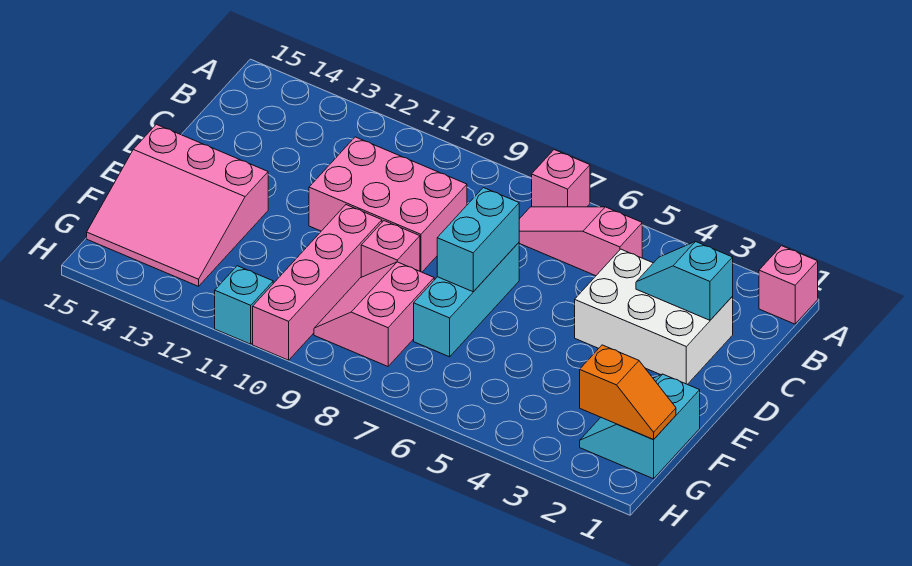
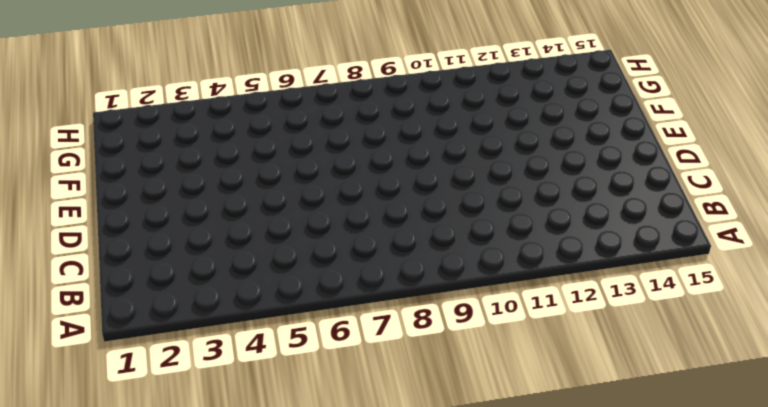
none -> pink brick A1 level 1
none -> pink brick A7 level 1
none -> pink slope B5:B7 level 1 top 5

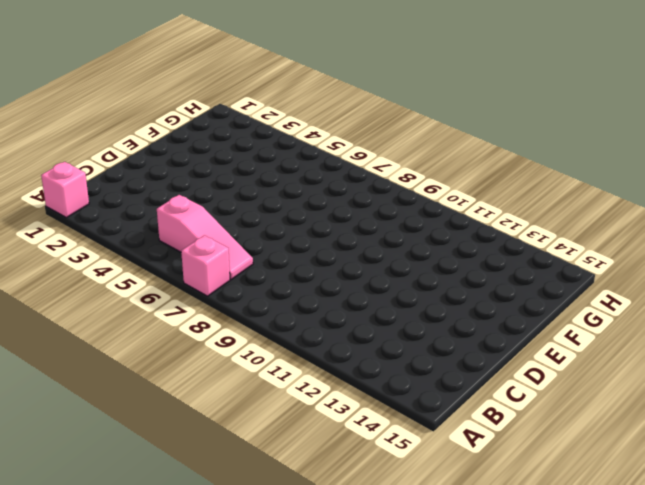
none -> white brick C2:D4 level 1
none -> pink brick C9:D11 level 1
none -> cyan brick D7:F7 level 1

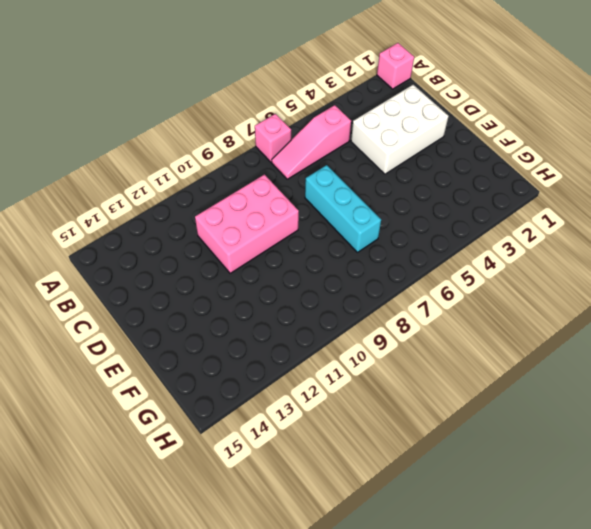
none -> pink brick E9 level 1
none -> pink brick E10:H10 level 1
none -> pink slope E13:G15 level 1 top E

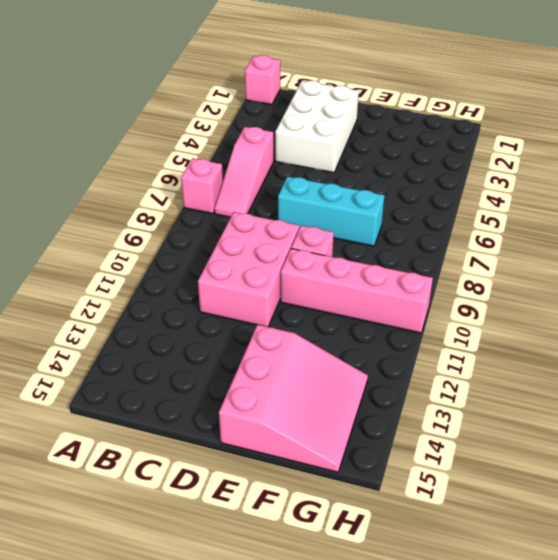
none -> cyan slope F1:G2 level 1 top 1
none -> pink slope F8:G9 level 1 top 8
none -> cyan brick H11 level 1

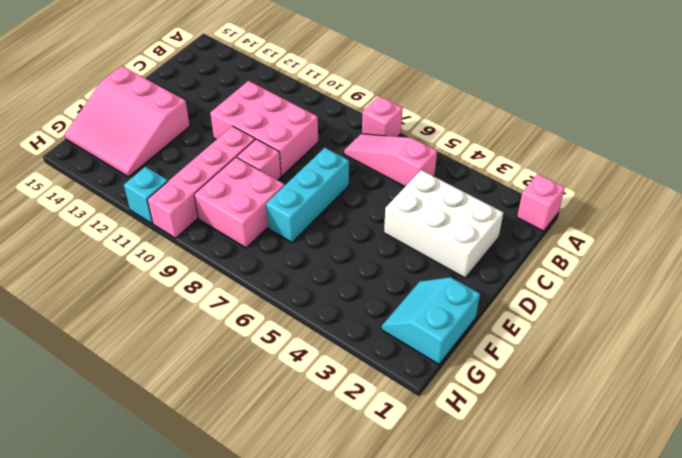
pink brick F8:G9 level 1 -> pink slope F8:G9 level 1 top 8
none -> cyan slope C2:C3 level 2 top 2
none -> cyan brick D7:E7 level 2
none -> orange slope G1:G2 level 2 top 2

